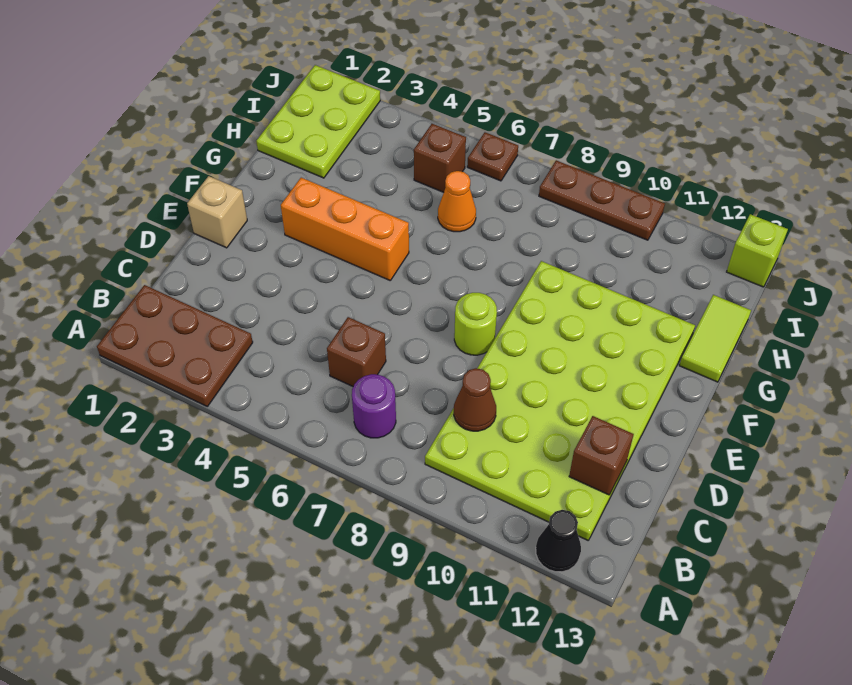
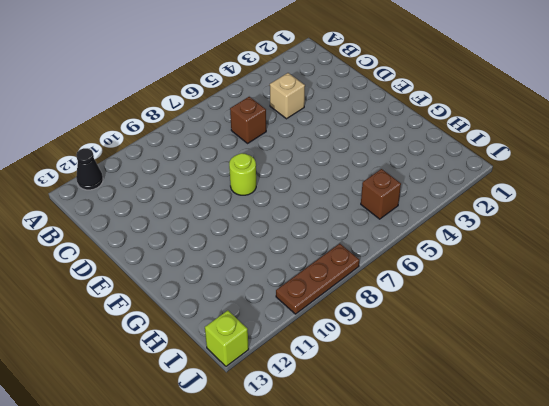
tan brick C4 level 1 -> tan brick E1 level 1
none -> brown plate A1:B3 level 1
none -> purple round brick B7 level 1
none -> lime plate B9:G12 level 1

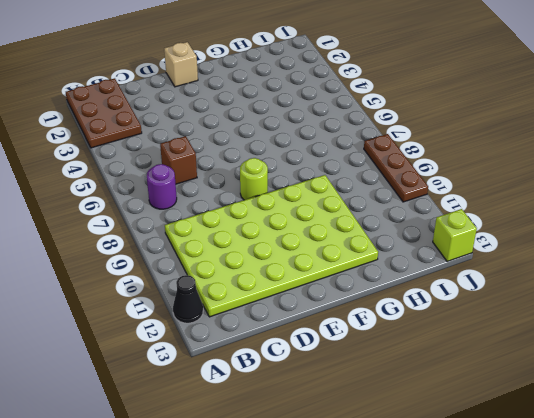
none -> orange brick F3:F5 level 1
none -> lime tile G13:H13 level 1
none -> lime plate H1:J2 level 1

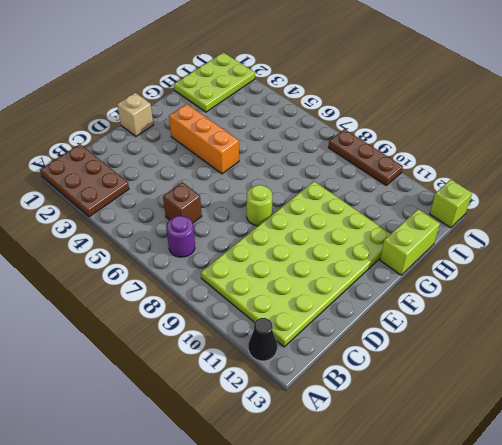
lime brick G13:H13 level 1 -> lime tile G13:H13 level 1
none -> orange cone H6 level 1
none -> brown brick I5 level 1
none -> brown plate J6 level 1

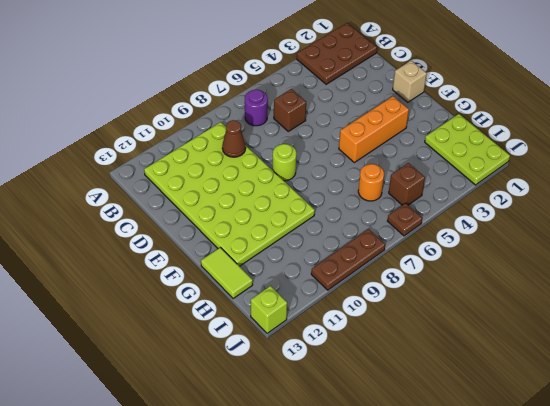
orange round brick H6 level 1 -> orange cone H6 level 1
none -> black cone A12 level 1
none -> brown brick C12 level 2

